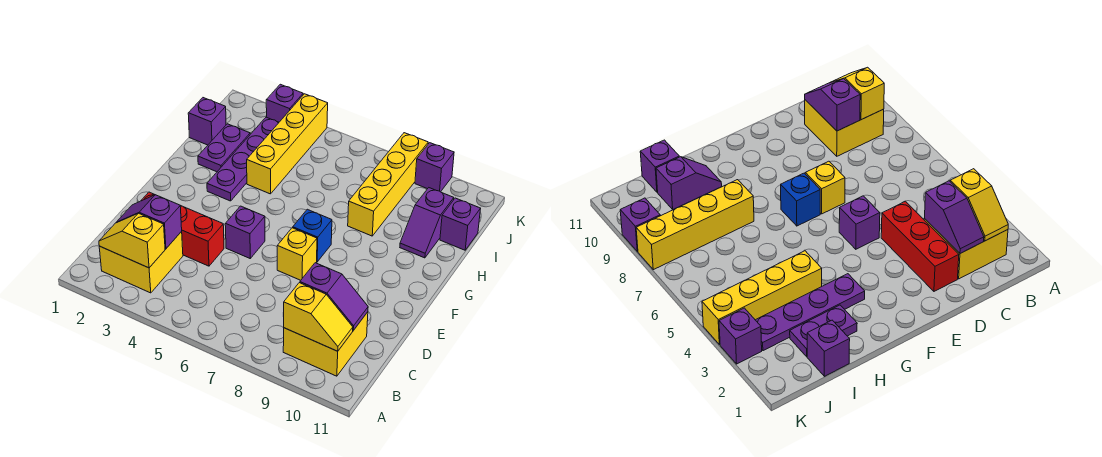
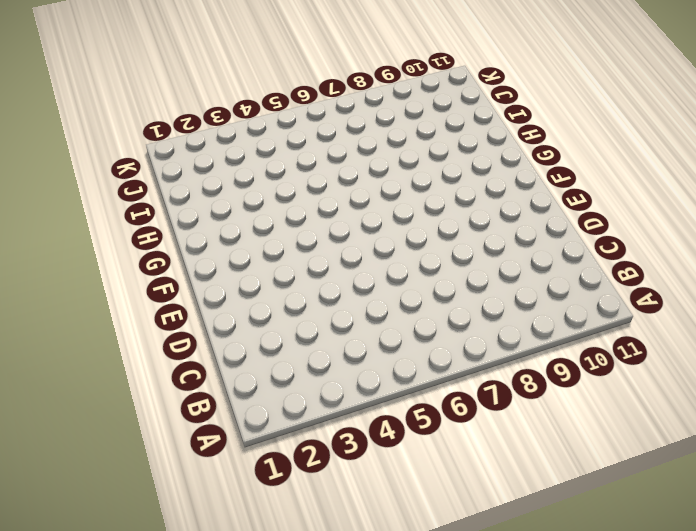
none -> yellow brick B2:C3 level 1
none -> yellow brick B9:C10 level 1
none -> red brick D2:D4 level 1

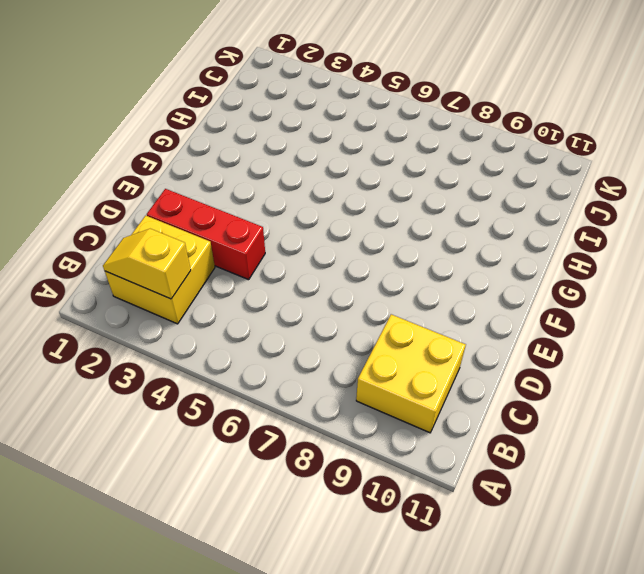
none -> purple brick E5 level 1
none -> yellow brick E7 level 1
none -> blue brick F7 level 1

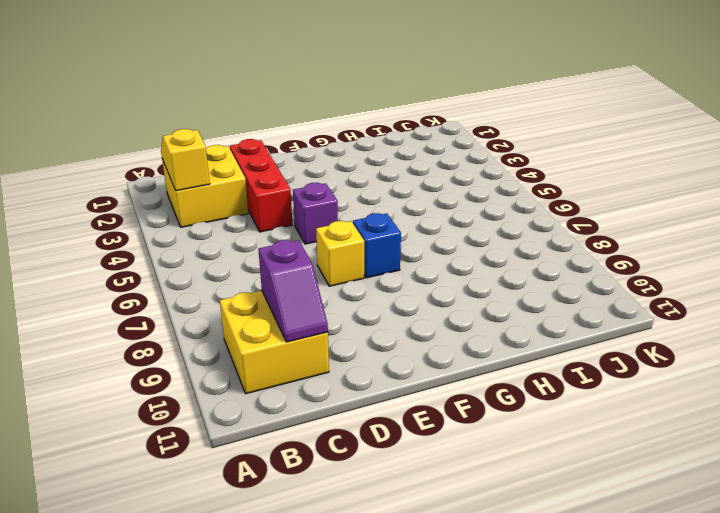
none -> purple plate G3:J3 level 1
none -> purple plate H2:I2 level 1
none -> yellow brick H4:K4 level 1

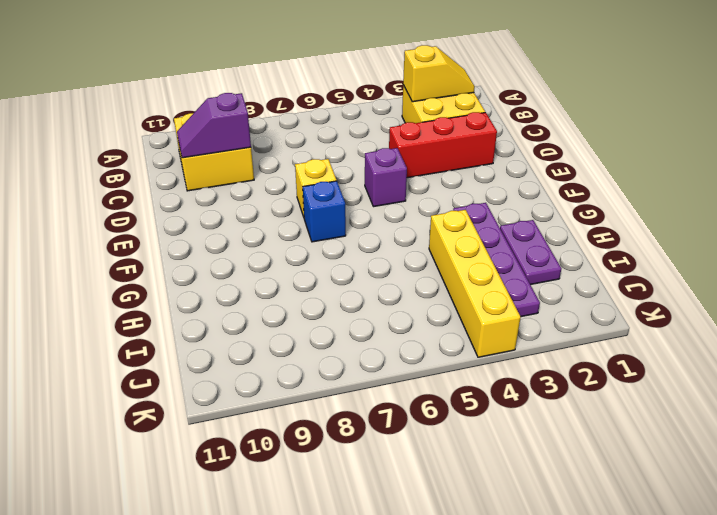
none -> yellow brick H8:K8 level 1
none -> purple slope H10:I10 level 1 top I
none -> purple brick I1 level 1

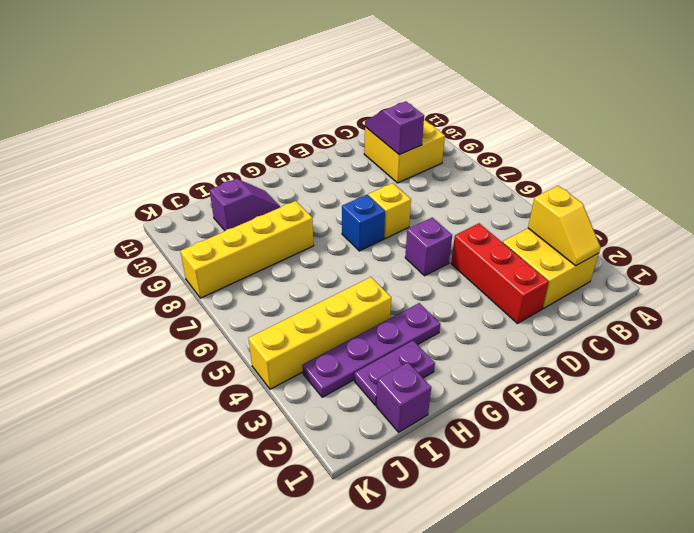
none -> purple brick I11 level 1
none -> purple brick K3 level 1
none -> purple brick K9 level 1

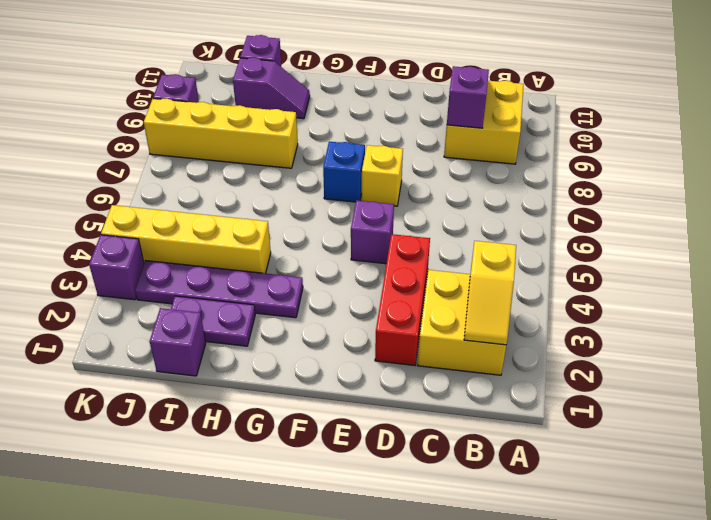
none -> yellow slope B9:B10 level 2 top 9
none -> purple slope C2:C3 level 2 top 3

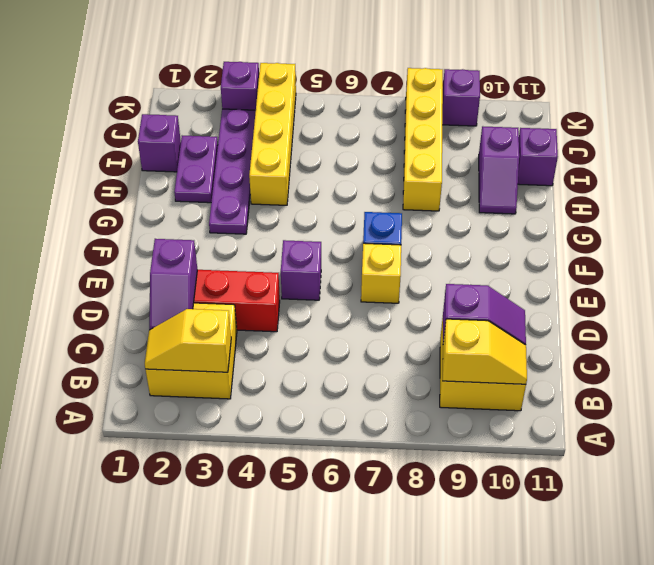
purple slope C2:D2 level 2 top D -> purple slope C2:C3 level 2 top 3

